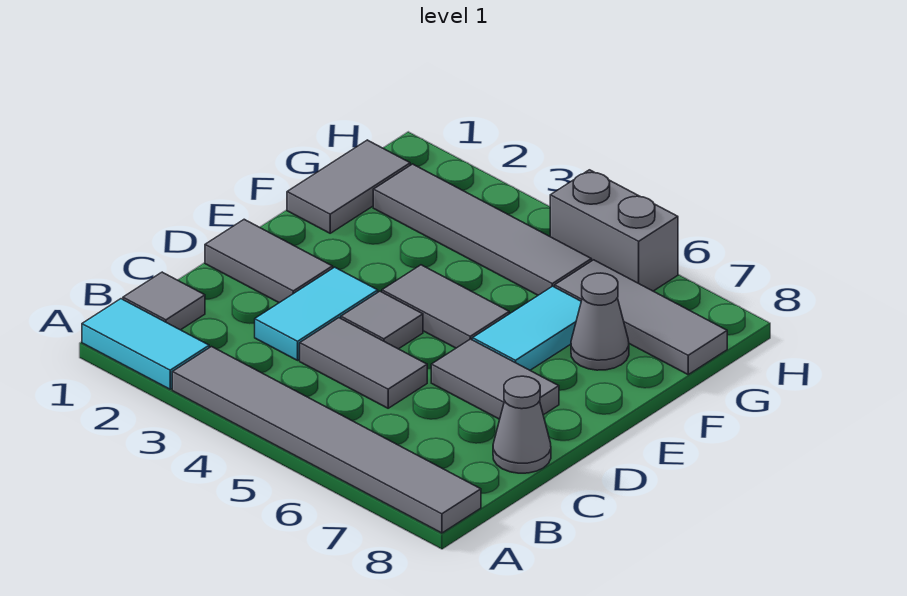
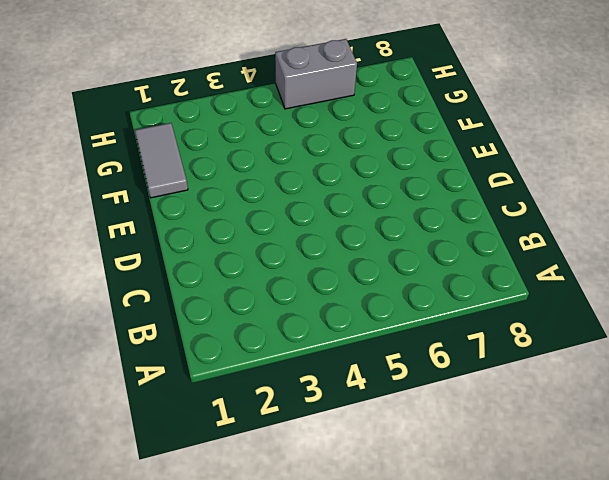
none -> cyan tile A1:A2 level 1
none -> grey tile A3:A8 level 1
none -> grey tile B1 level 1

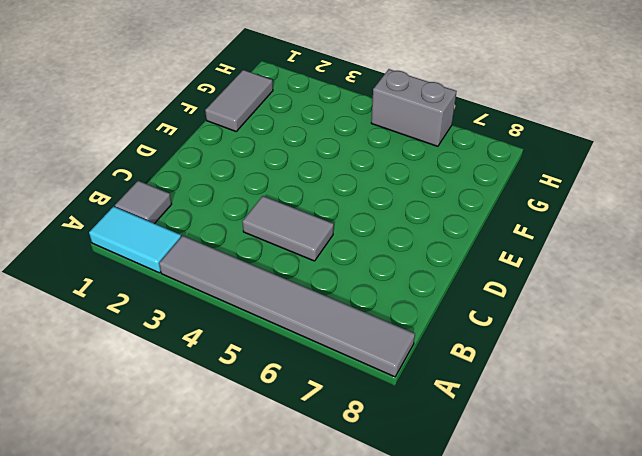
none -> cyan tile C3:D3 level 1
none -> grey cone C8 level 1
none -> grey tile D1:D2 level 1

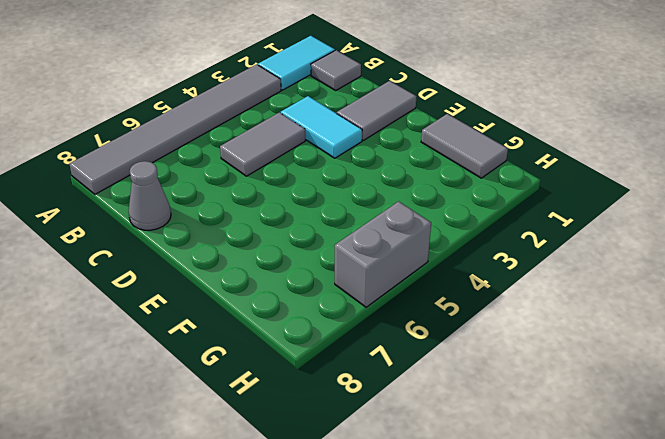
none -> grey tile D4 level 1
none -> grey tile D6:D7 level 1
none -> grey tile E4:E5 level 1

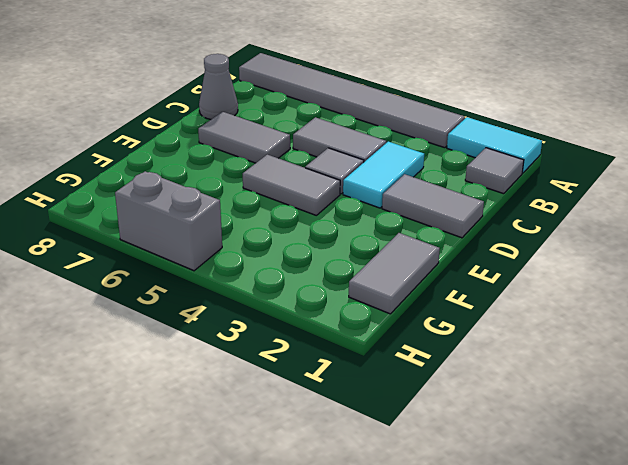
none -> cyan tile E6:F6 level 1
none -> grey cone F7 level 1
none -> grey tile G2:G5 level 1

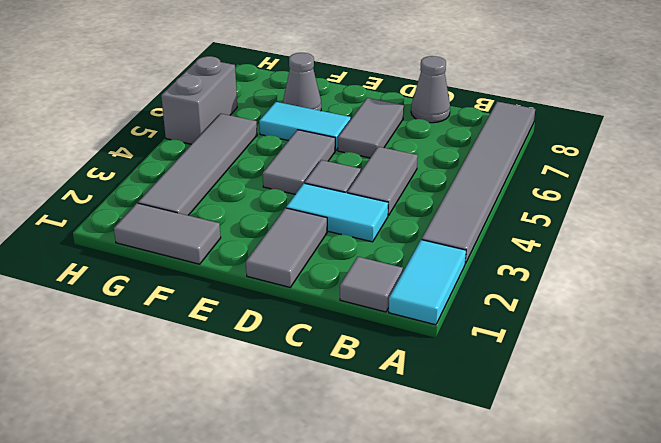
none -> grey tile G6:G8 level 1

